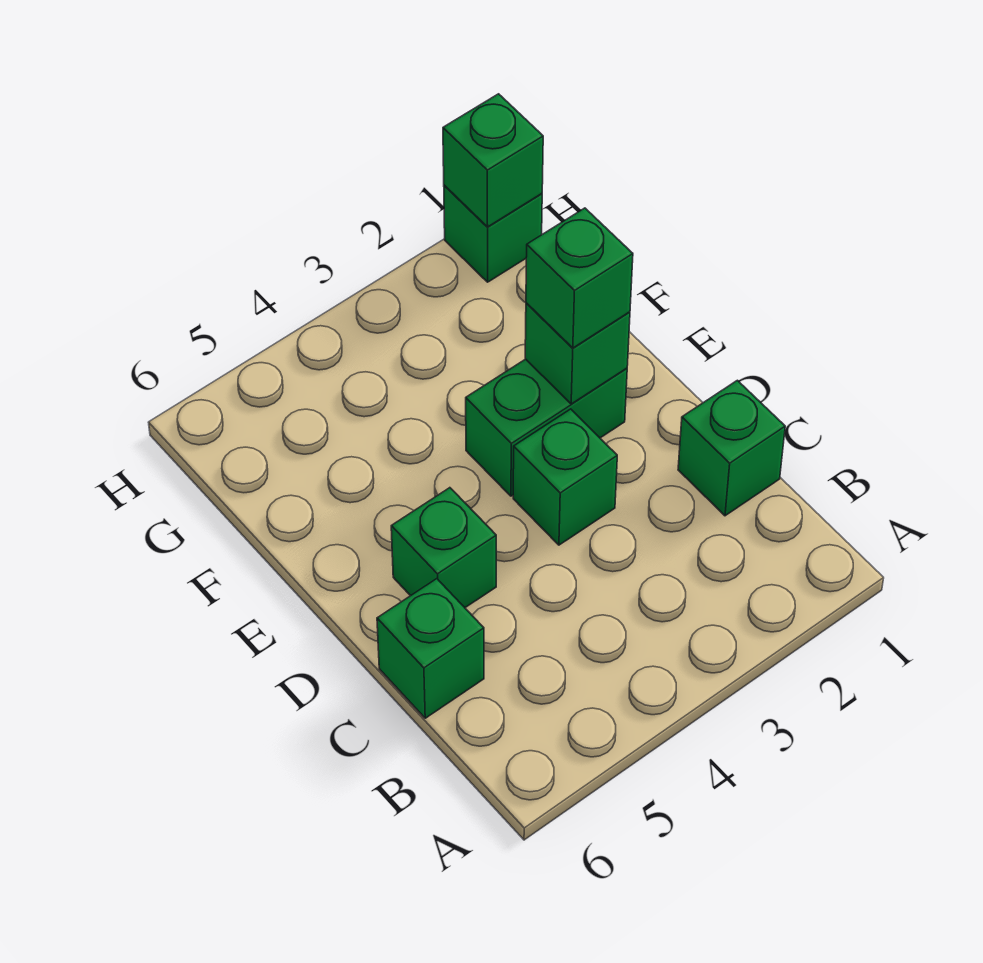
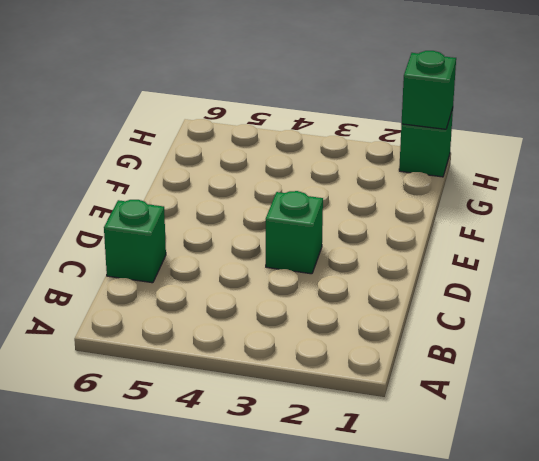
none -> green brick C1 level 1
none -> green brick D5 level 1

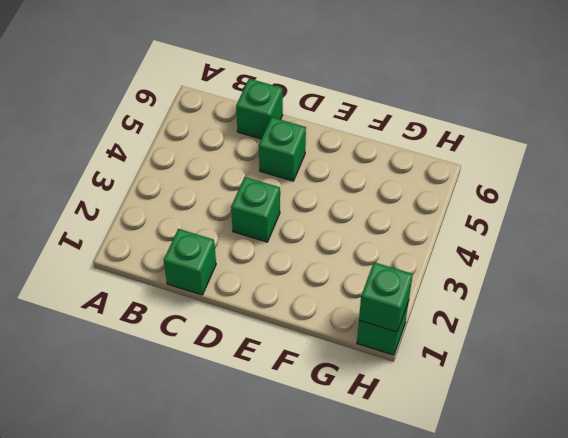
none -> green brick E2:E3 level 1
none -> green brick E2 level 2

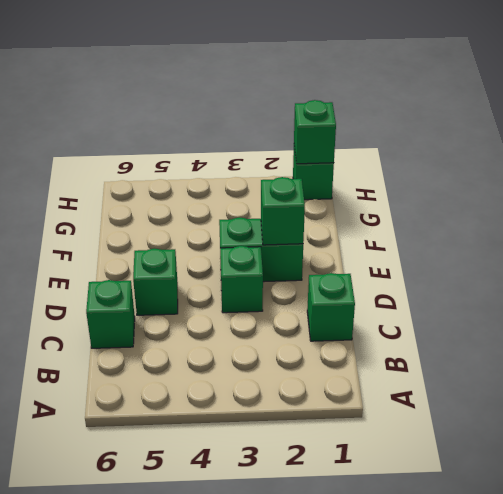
none -> green brick E2 level 3

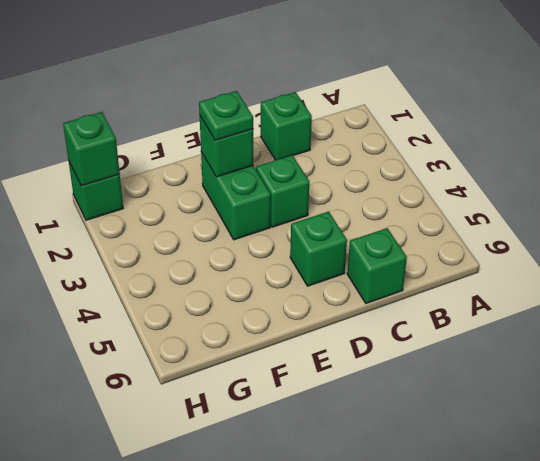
green plate E2 level 3 -> green brick E2 level 3

